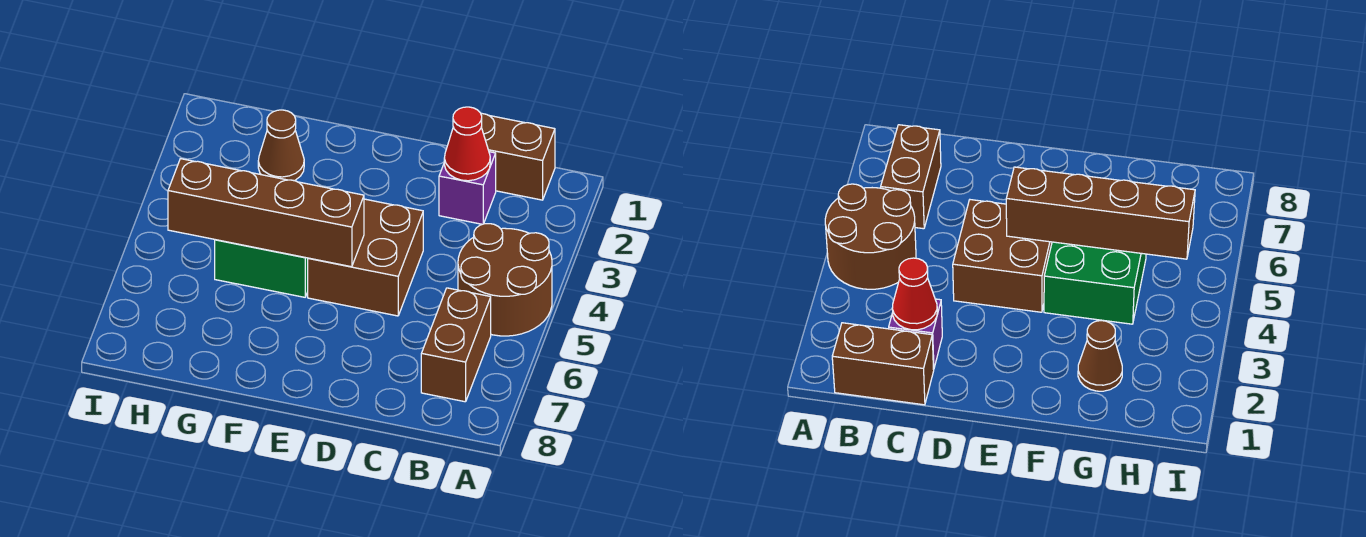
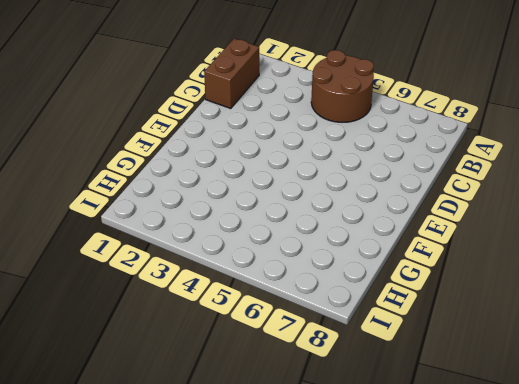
none -> brown brick B6:B7 level 1
none -> purple brick C2 level 1

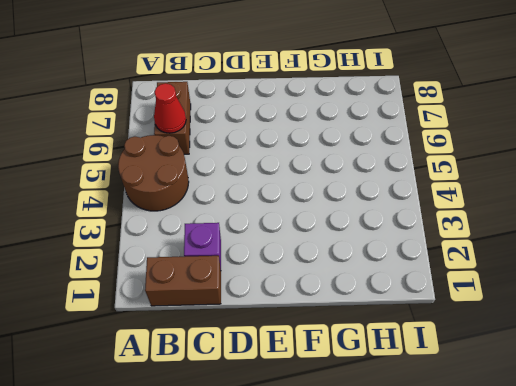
red cone B6 level 2 -> red cone C2 level 2
none -> brown brick D4:E5 level 1
none -> green brick F4:G5 level 1

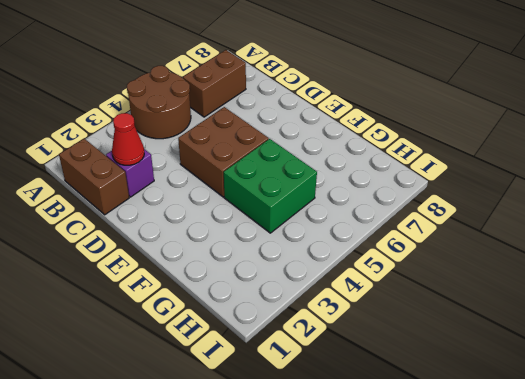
none -> brown cone G2 level 1
none -> brown brick E5:H5 level 2

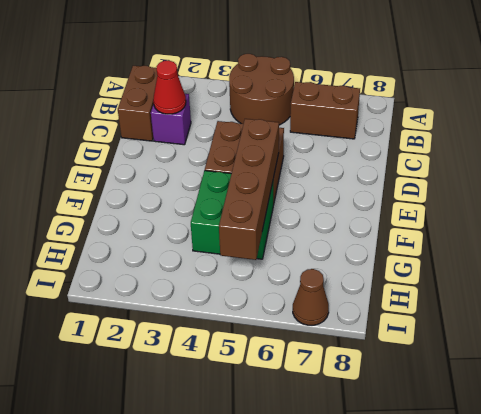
brown cone I7 level 1 -> brown cone G2 level 1

